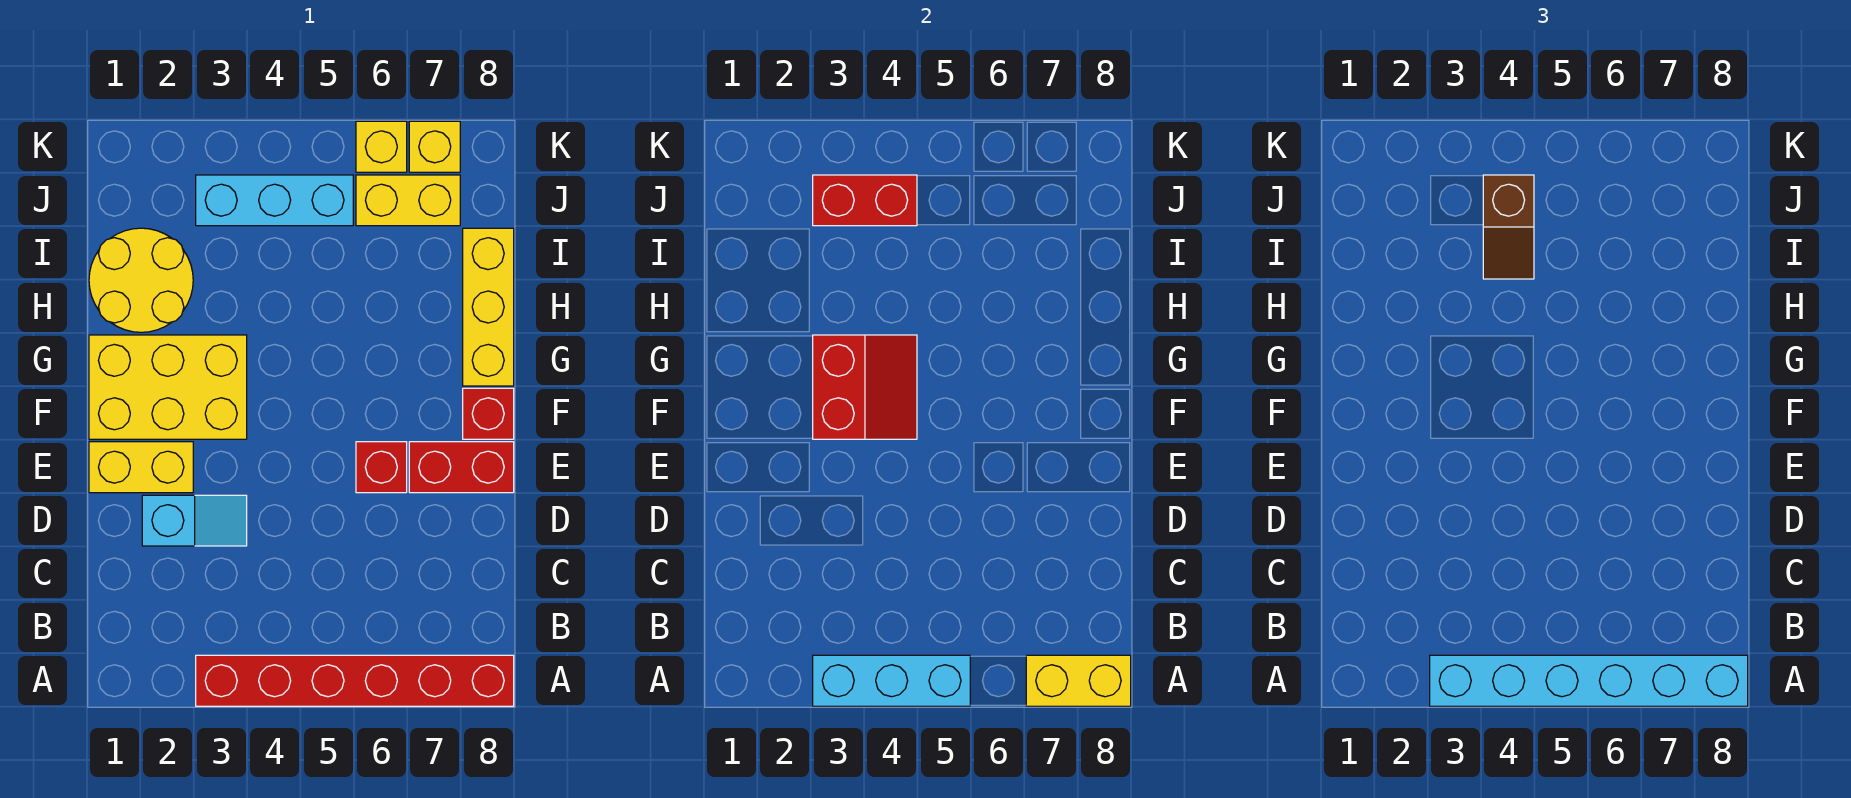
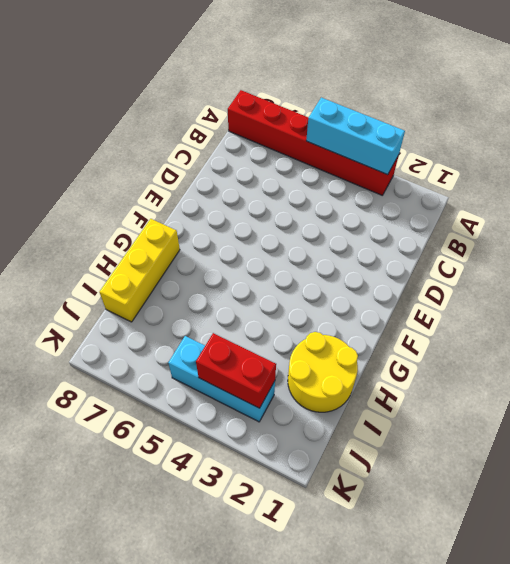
none -> cyan slope D2:D3 level 1 top 2
none -> yellow brick E1:E2 level 1
none -> red brick E6 level 1

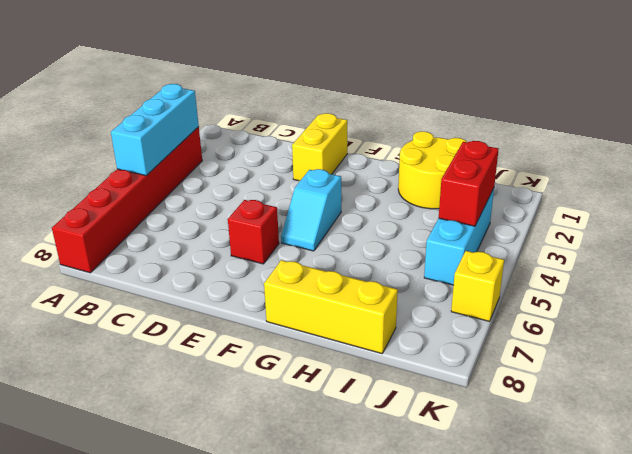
cyan slope F4:F5 level 1 top 4 -> cyan slope D2:D3 level 1 top 2
none -> red brick E7:E8 level 1
none -> yellow brick F1:G3 level 1
none -> red brick F8 level 1

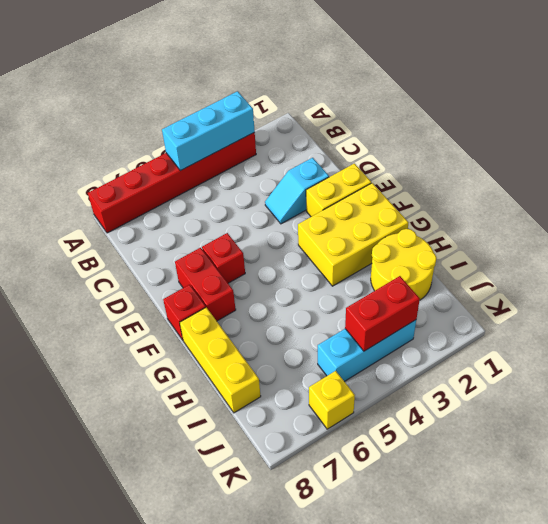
red brick E7:F7 level 1 -> red brick E7:E8 level 1
none -> yellow brick J6:J7 level 1
none -> yellow brick K7 level 1
none -> yellow brick A7:A8 level 2

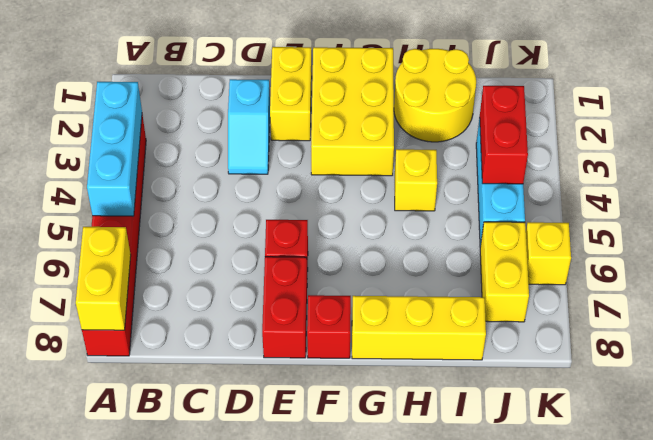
yellow brick H4 level 1 -> yellow brick K7 level 1
none -> red slope F3:G4 level 2 top 3
none -> cyan brick A3:A8 level 3
none -> brown slope I4:J4 level 3 top J

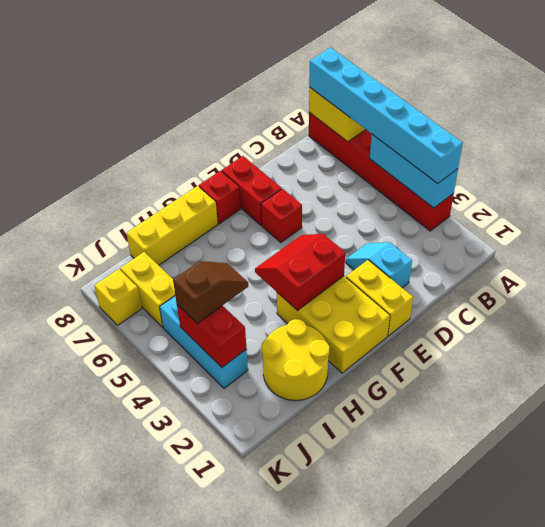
none -> yellow brick K6 level 1

